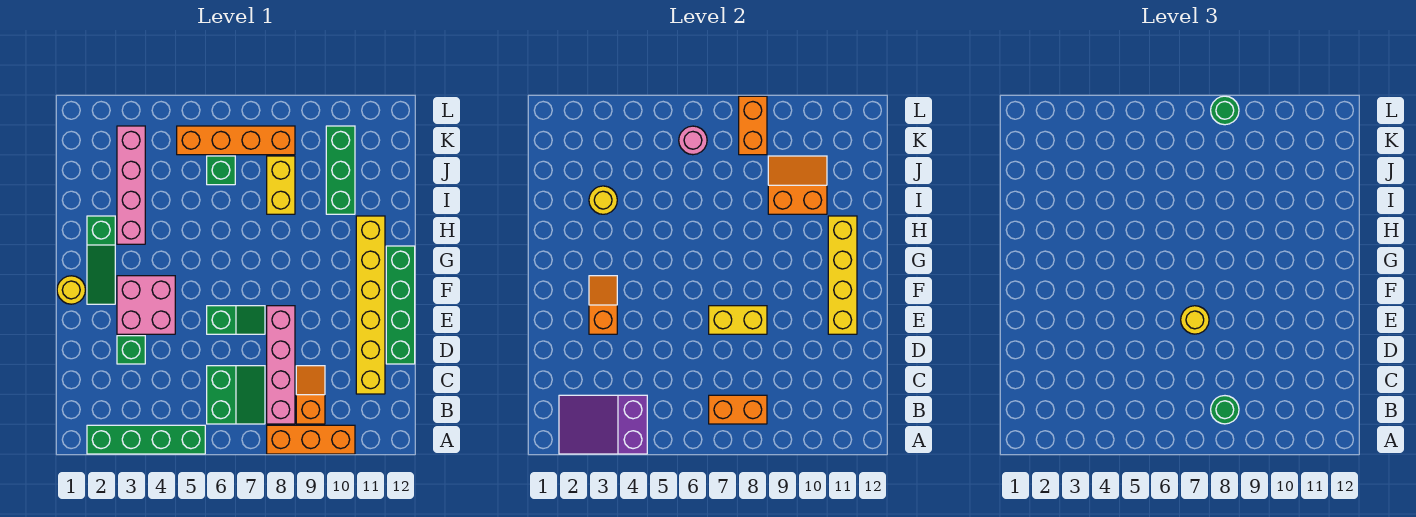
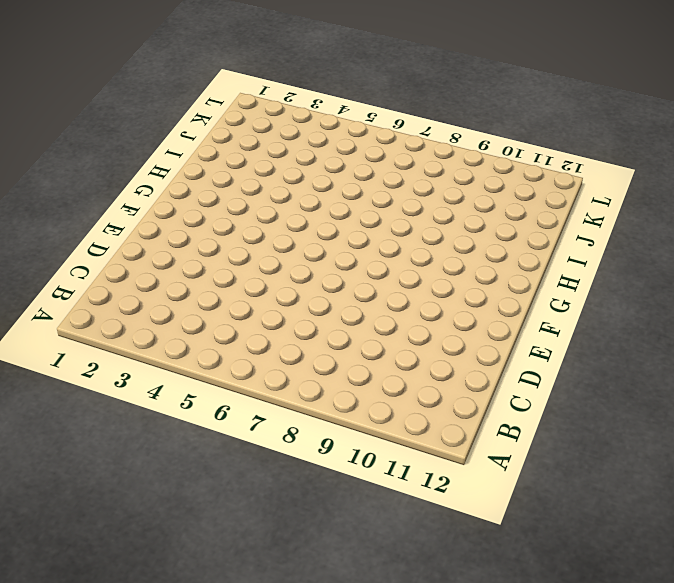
none -> green brick A2:A5 level 1
none -> orange brick A8:A10 level 1
none -> green slope B6:C7 level 1 top 6

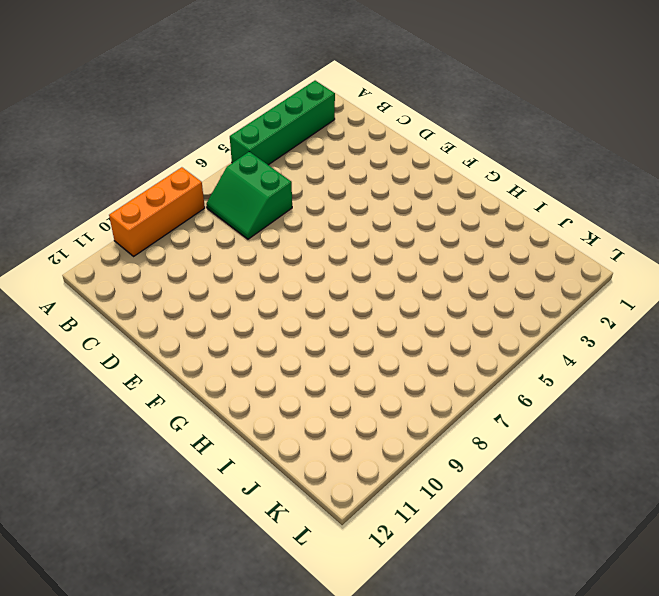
none -> pink brick B8:E8 level 1
none -> orange slope B9:C9 level 1 top B
none -> yellow brick C11:H11 level 1

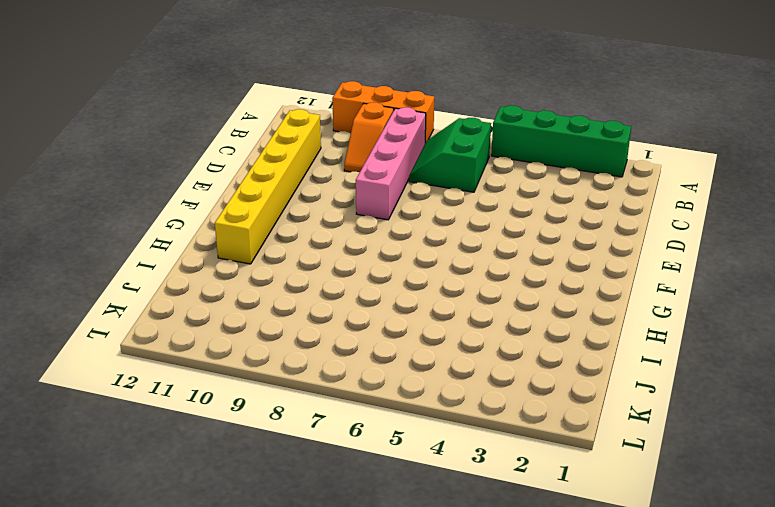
none -> green brick D3 level 1
none -> green brick D12:G12 level 1
none -> pink brick E3:F4 level 1

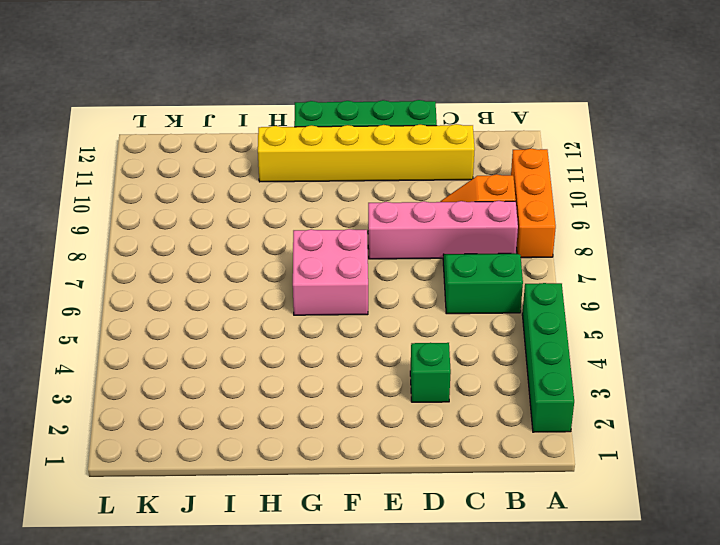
pink brick F6:G7 level 1 -> pink brick E3:F4 level 1
none -> green slope E6:E7 level 1 top 6
none -> yellow round brick F1 level 1
none -> green slope F2:H2 level 1 top H

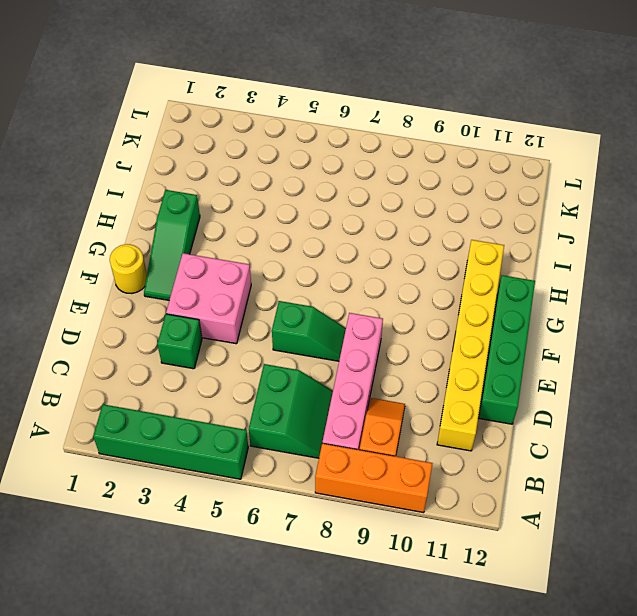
none -> pink brick H3:K3 level 1
none -> yellow brick I8:J8 level 1
none -> green brick I10:K10 level 1

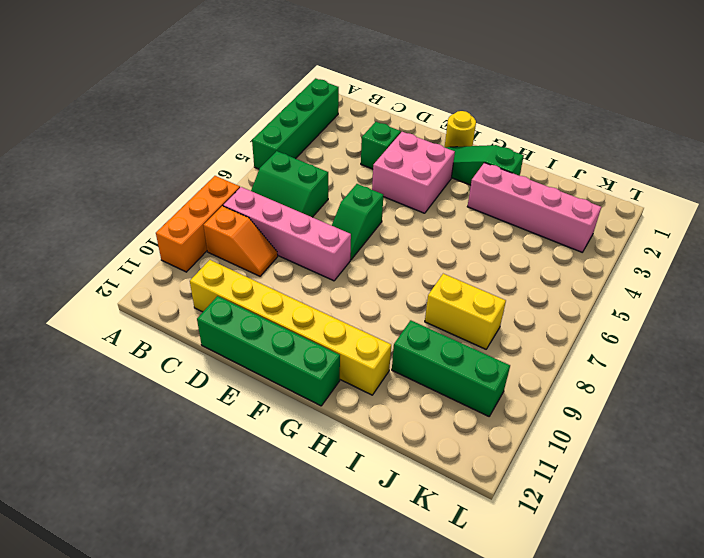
none -> green brick J6 level 1
none -> orange brick K5:K8 level 1
none -> purple slope A2:B4 level 2 top 4

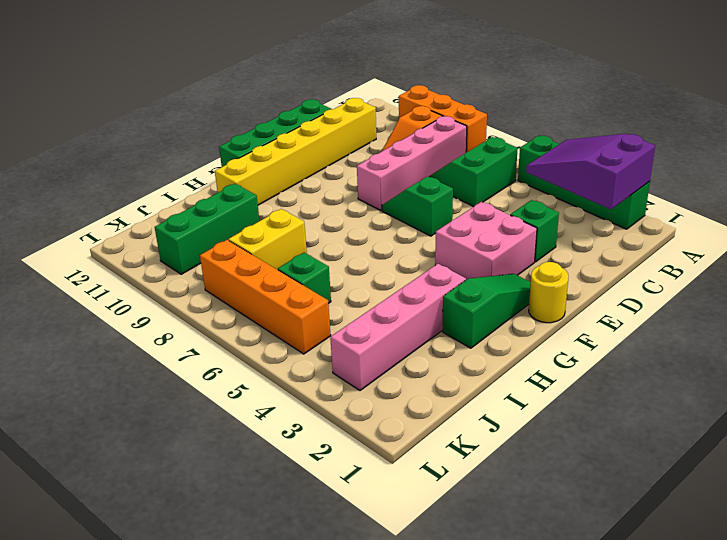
purple slope A2:B4 level 2 top 2 -> purple slope A2:B4 level 2 top 4
none -> orange brick B7:B8 level 2
none -> orange slope E3:F3 level 2 top E
none -> yellow brick E7:E8 level 2

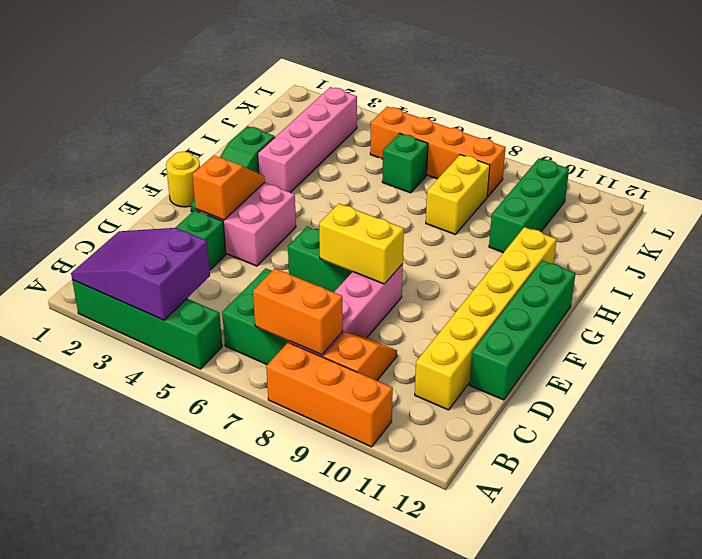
none -> yellow brick E11:H11 level 2
none -> yellow round brick I3 level 2
none -> orange slope I9:J10 level 2 top I

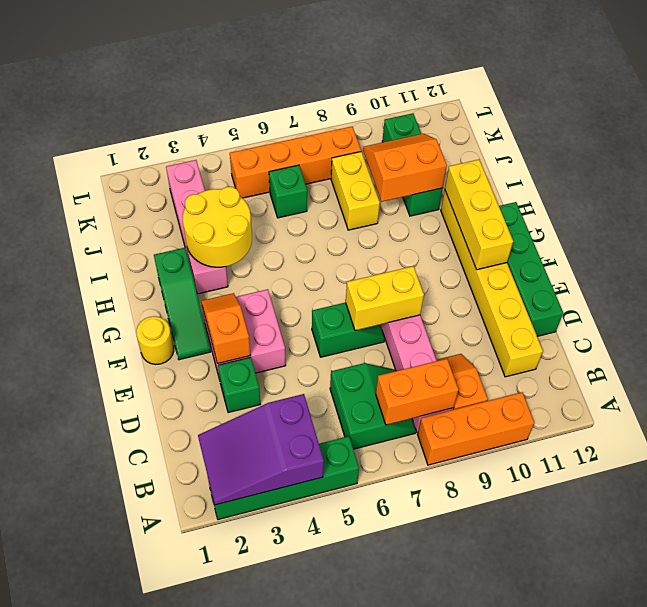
yellow brick F11:H11 level 2 -> yellow brick E11:H11 level 2
yellow round brick H3:I4 level 2 -> yellow round brick I3 level 2
none -> pink round brick K6 level 2
none -> orange brick K8:L8 level 2
none -> green round brick B8 level 3

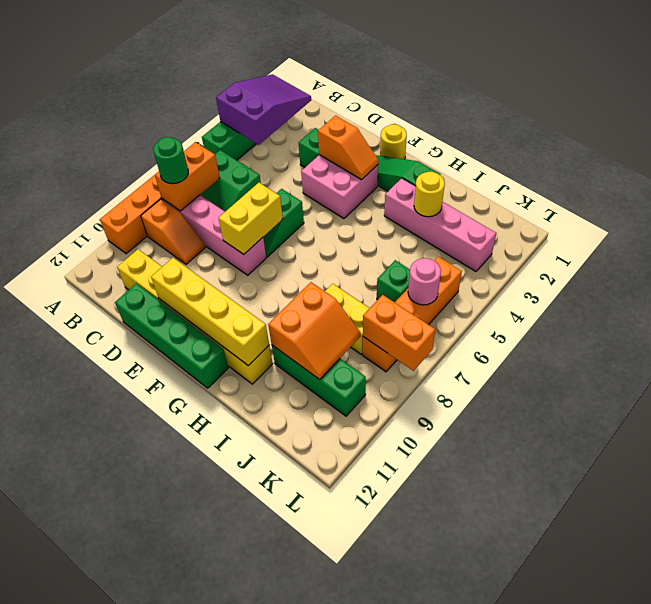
none -> yellow round brick E7 level 3
none -> green round brick L8 level 3

